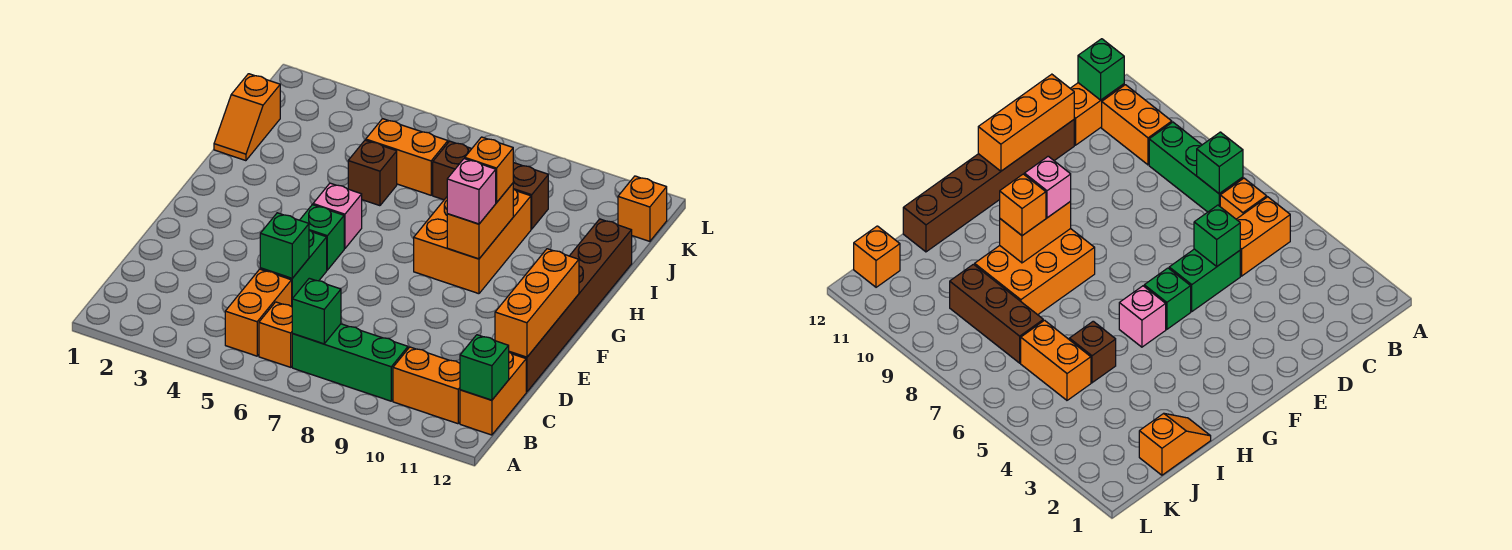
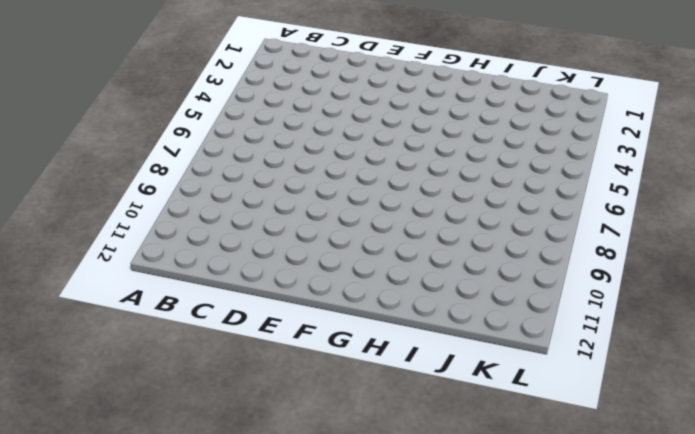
none -> orange brick B5:C5 level 1
none -> orange brick B6 level 1
none -> green brick B7:B9 level 1

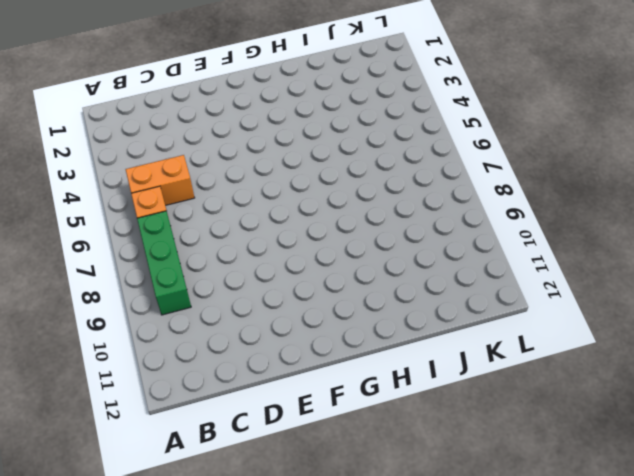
none -> orange brick B10:B11 level 1
none -> orange brick B12:C12 level 1
none -> green brick D5:E5 level 1

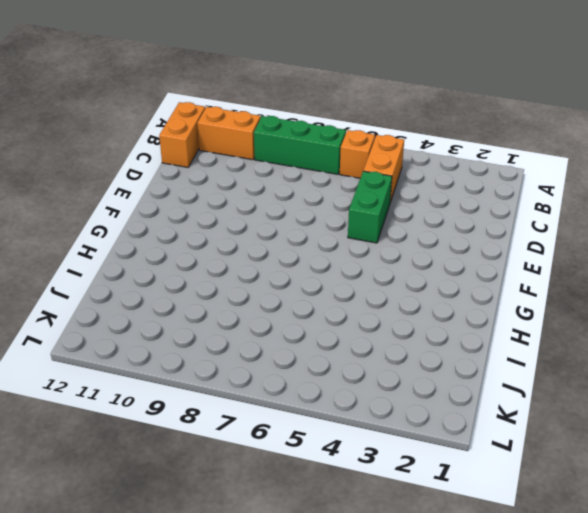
none -> brown brick D12:I12 level 1
none -> green brick F5 level 1
none -> pink brick G5 level 1

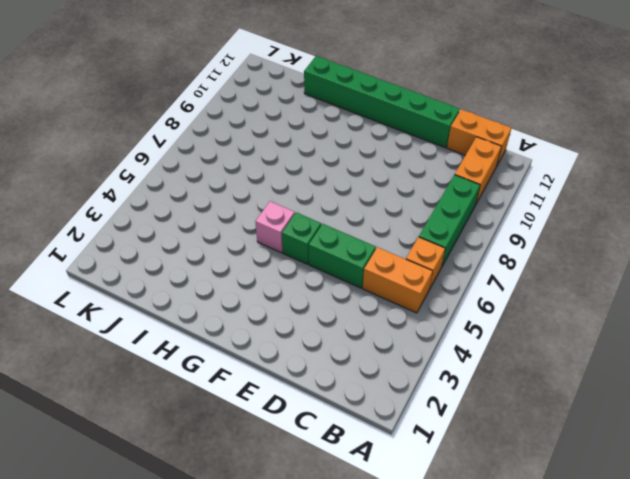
green brick D12:I12 level 1 -> brown brick D12:I12 level 1
none -> orange brick G8:I9 level 1
none -> orange slope I1:J1 level 1 top J
none -> brown brick I5 level 1

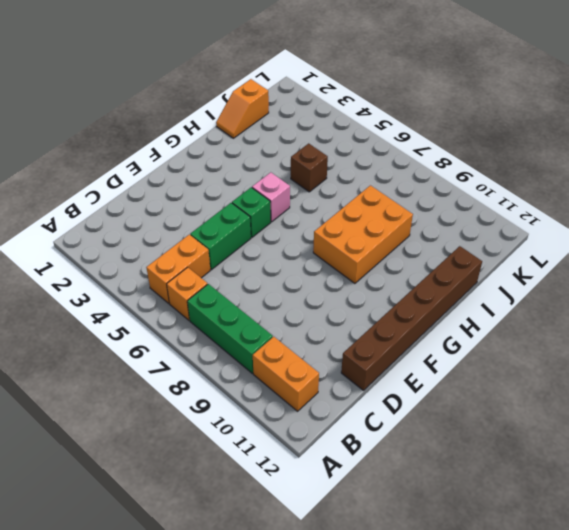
none -> orange brick B12:C12 level 1
none -> orange brick J5:J6 level 1
none -> brown brick J7:J9 level 1

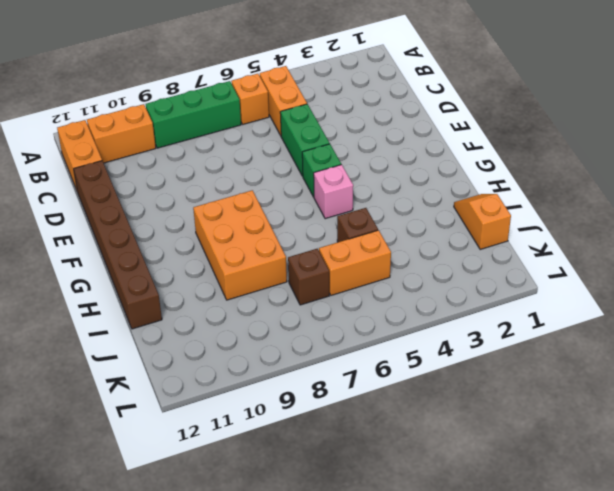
brown brick J7 level 1 -> brown brick J7:J9 level 1
none -> orange brick K12 level 1
none -> green brick B7 level 2
none -> green brick B12 level 2

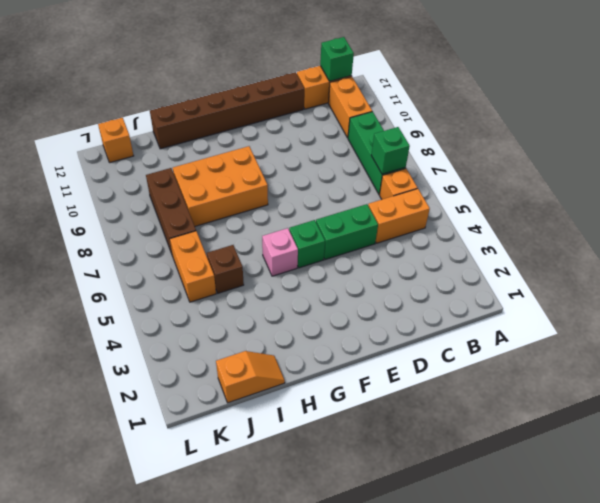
none -> green brick D5 level 2
none -> orange brick D12:F12 level 2
none -> orange brick G9:H9 level 2

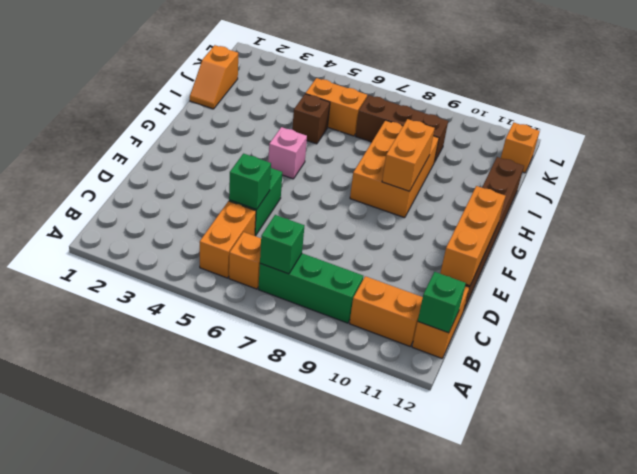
none -> green brick F5 level 1
none -> pink brick G9 level 3
none -> orange brick H9 level 3

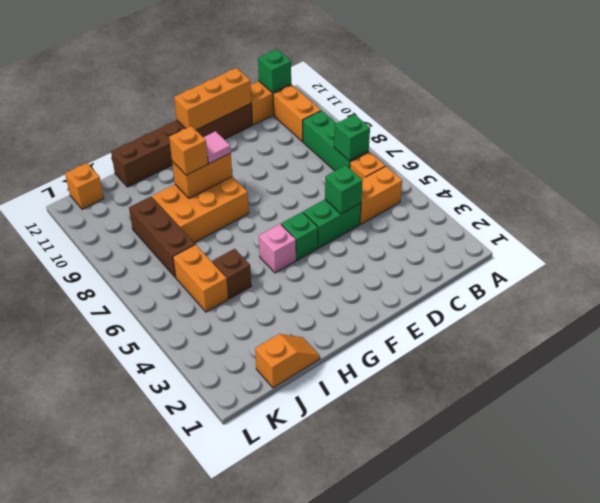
pink tile G9 level 3 -> pink brick G9 level 3

